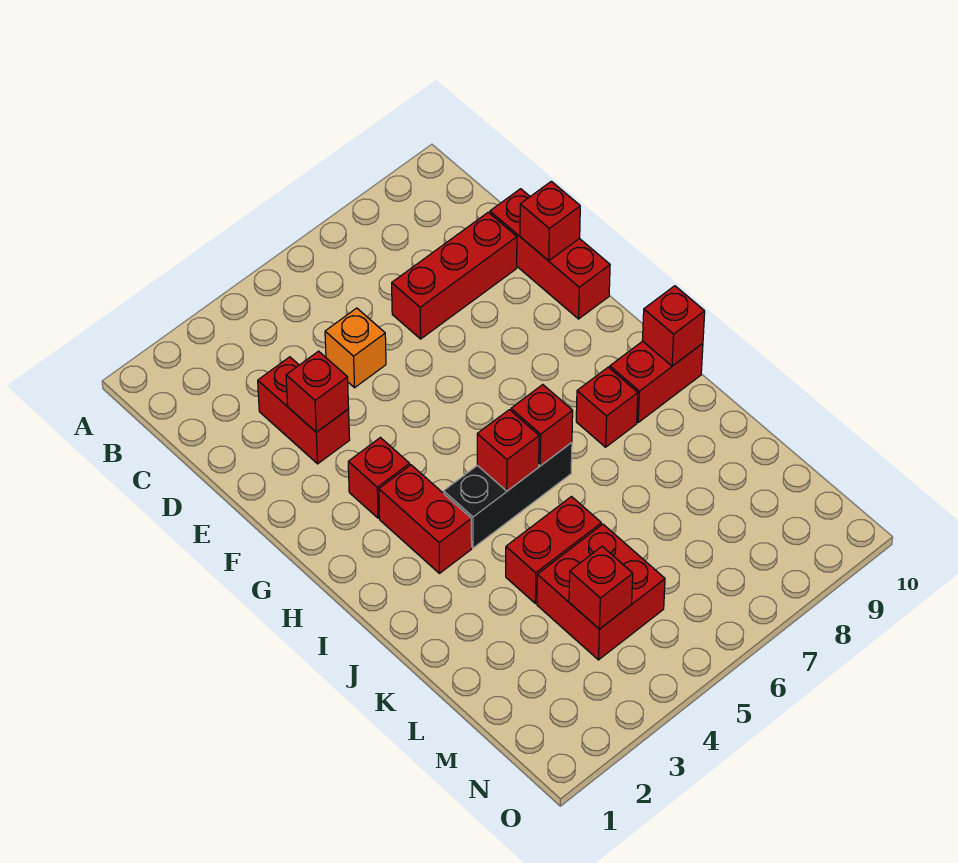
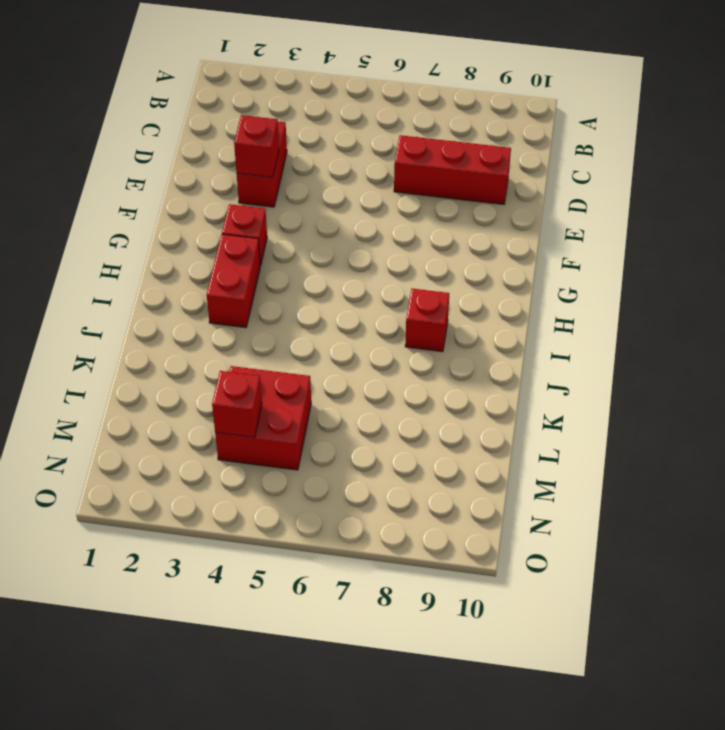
none -> orange brick D5 level 1
none -> red brick D10:F10 level 1
none -> black brick I4:I6 level 1

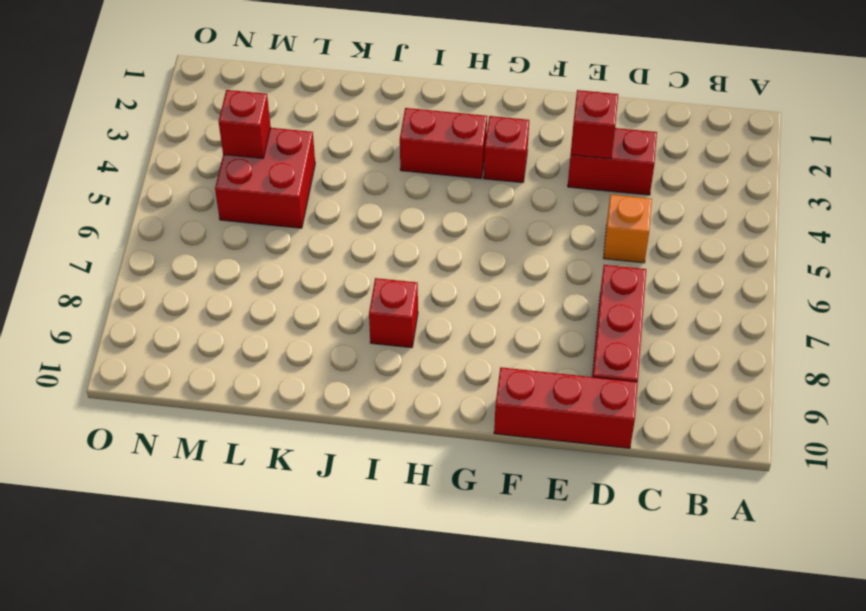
none -> black brick I4:I6 level 1
none -> red brick I9:I10 level 1
none -> red brick K4:K5 level 1

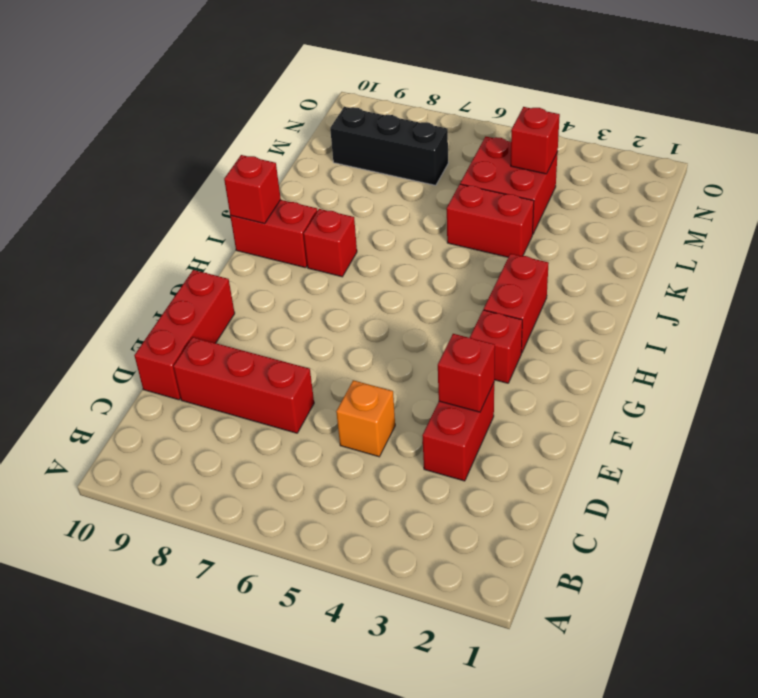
black brick M7:M9 level 1 -> black brick I4:I6 level 1
none -> red brick E10 level 2
none -> red brick I5 level 2
none -> red brick I6 level 2

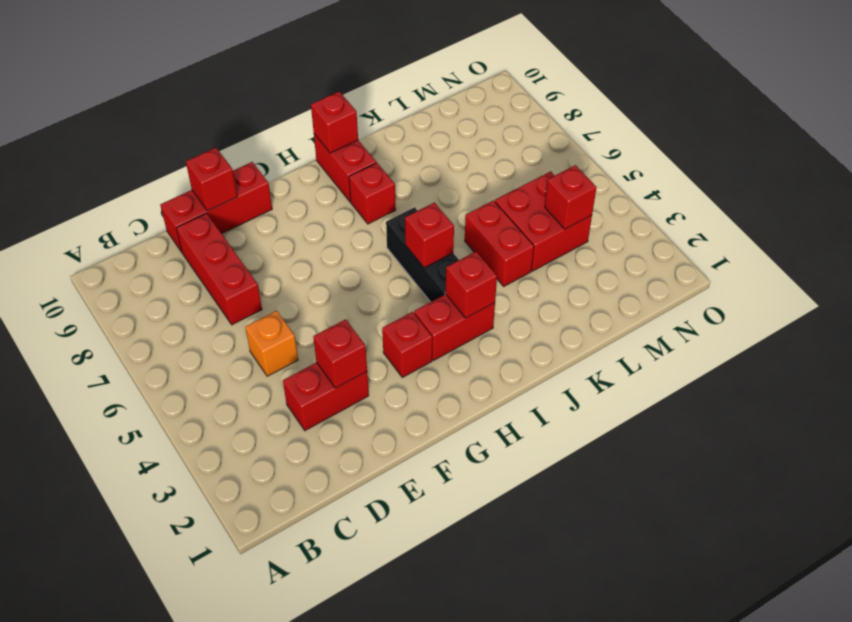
red brick I3 level 2 -> red brick I6 level 2

